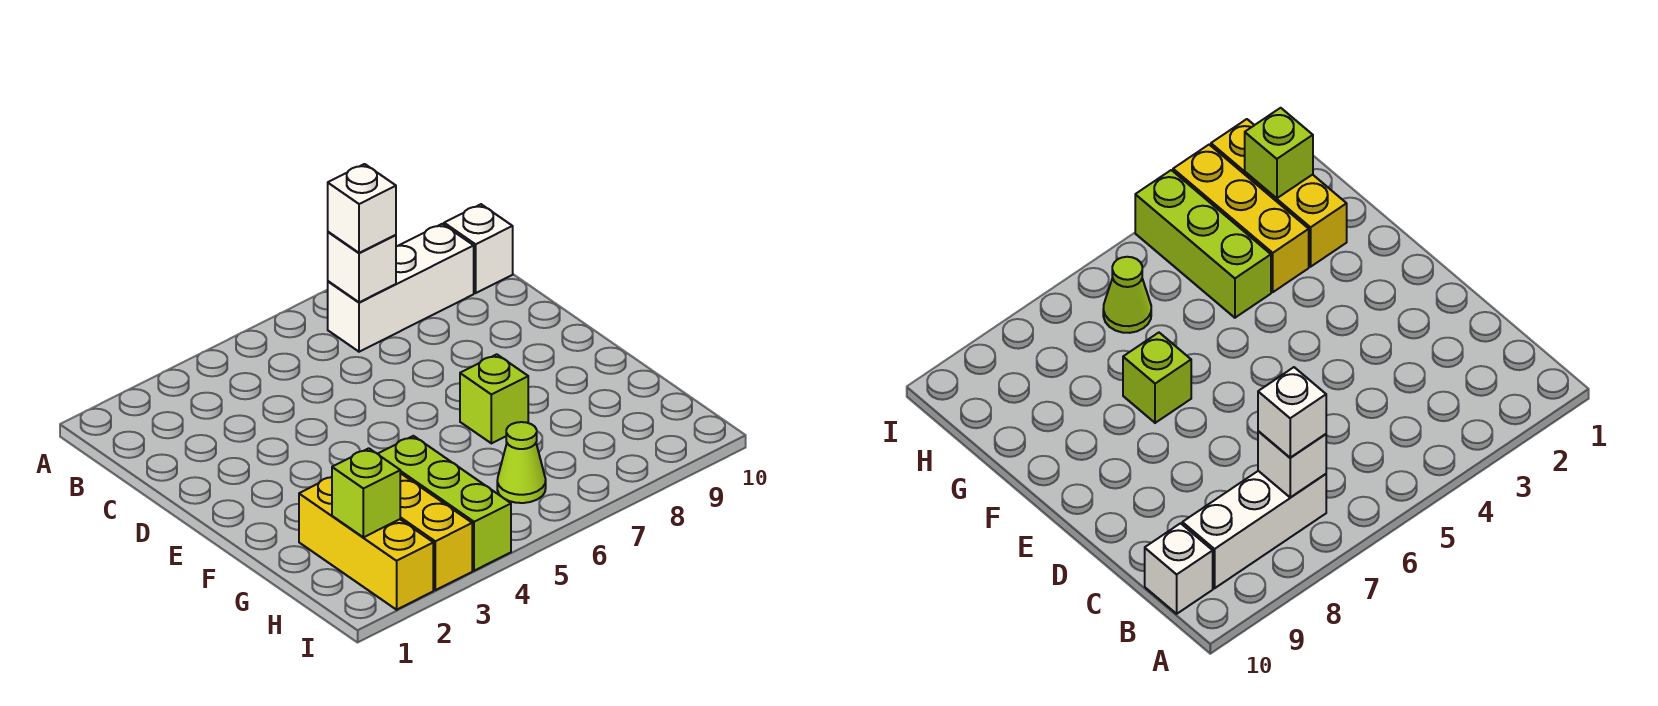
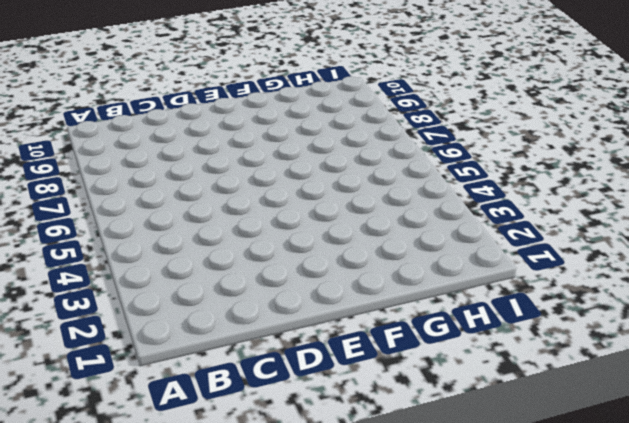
none -> white brick B7:B9 level 1
none -> white brick B10 level 1

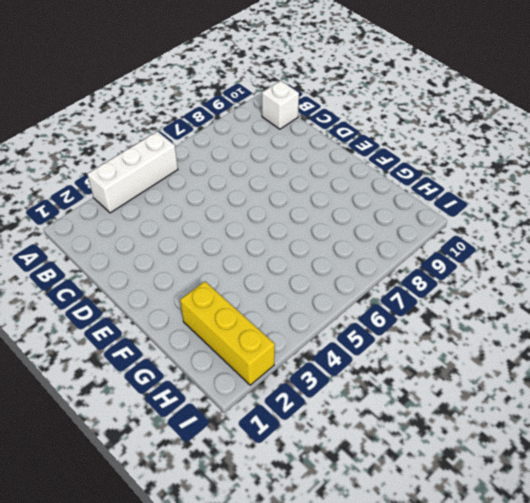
white brick A3:A5 level 1 -> white brick B7:B9 level 1
none -> lime brick F7 level 1
none -> yellow brick G3:I3 level 1

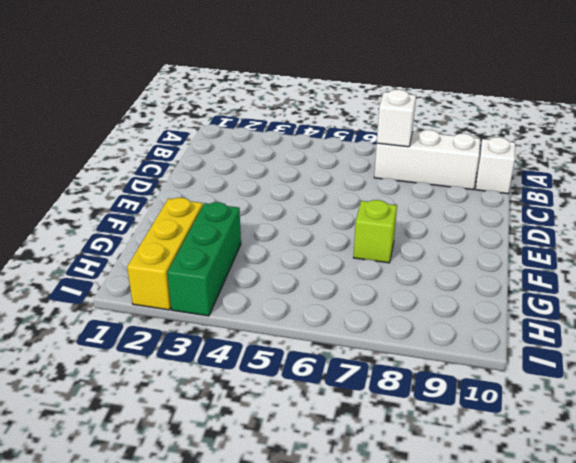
green brick G3:I3 level 1 -> yellow brick G3:I3 level 1
none -> lime brick G4:I4 level 1
none -> lime cone H6 level 1

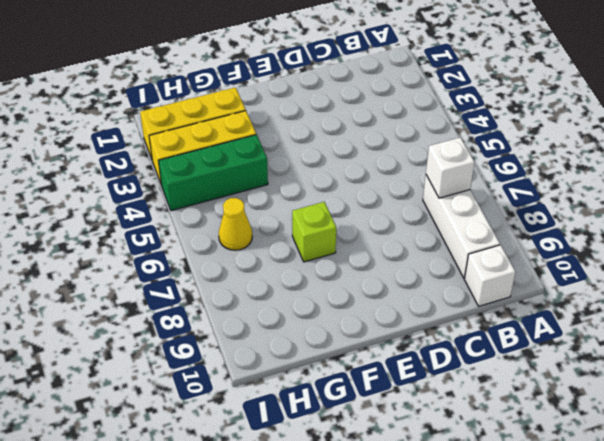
green brick G4:I4 level 1 -> lime brick G4:I4 level 1
yellow cone H6 level 1 -> lime cone H6 level 1
none -> lime brick H2 level 2
none -> white brick B7 level 3

